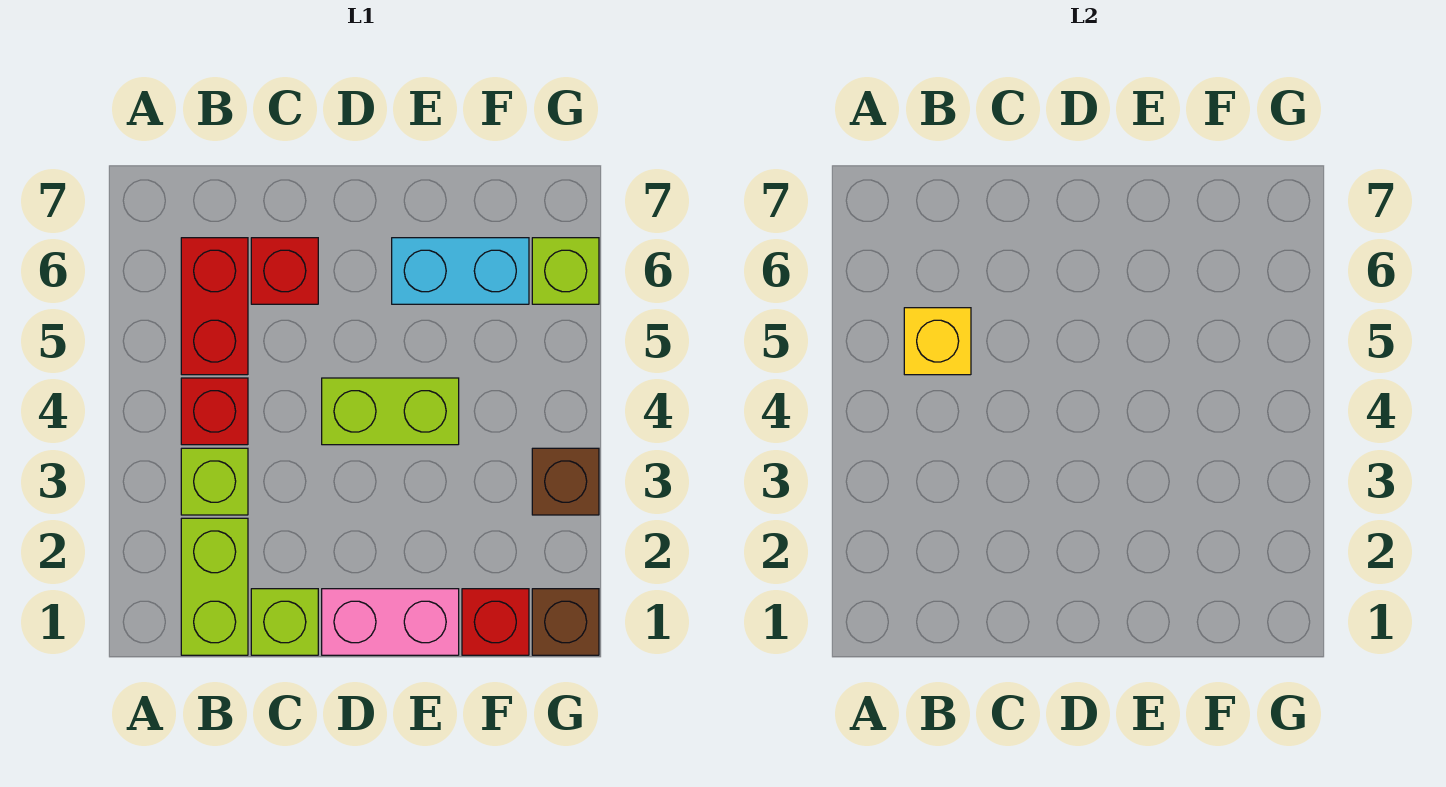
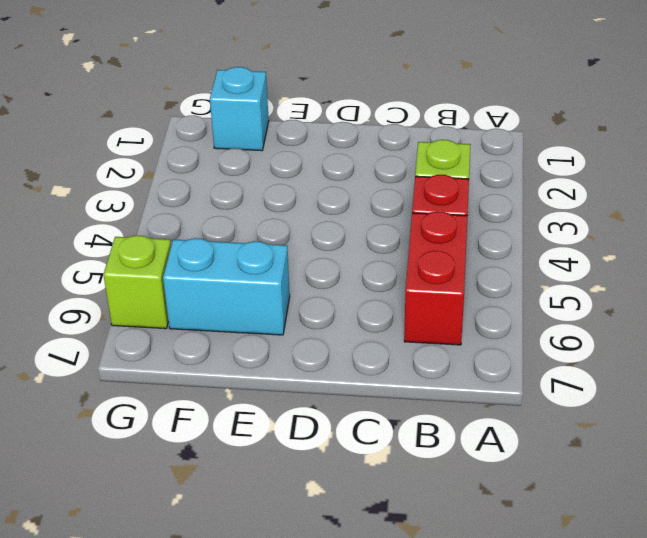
cyan brick F1 level 1 -> red brick F1 level 1
none -> lime brick B1:B2 level 1
none -> lime brick C1 level 1
none -> red brick C6 level 1

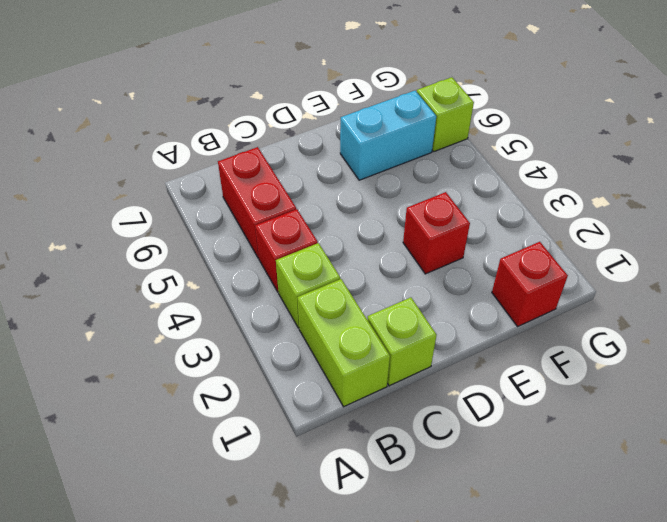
red brick E3 level 1 -> red brick C6 level 1
none -> pink brick D1:E1 level 1
none -> lime brick D4:E4 level 1
none -> brown brick G1 level 1

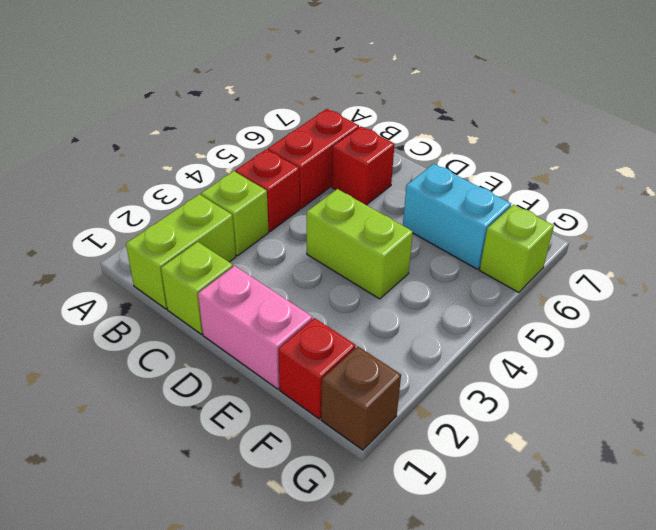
none -> brown brick G3 level 1
none -> yellow brick B5 level 2

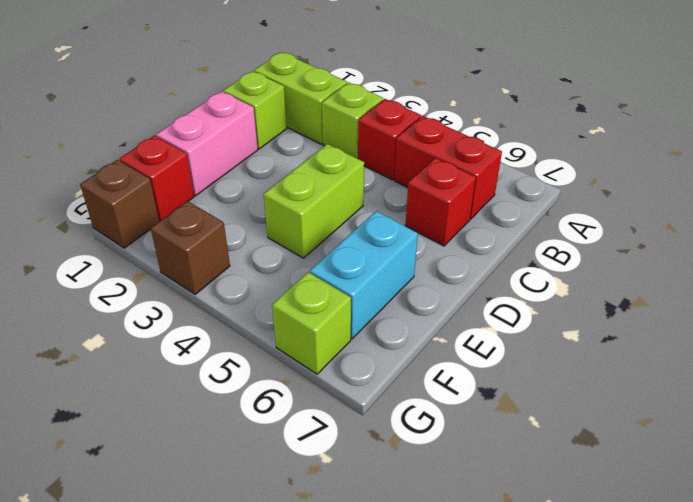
none -> yellow brick B5 level 2

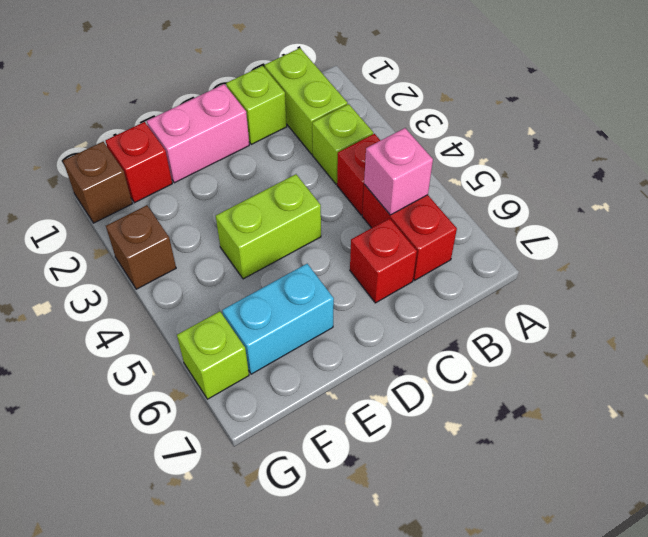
pink brick B5 level 2 -> yellow brick B5 level 2

